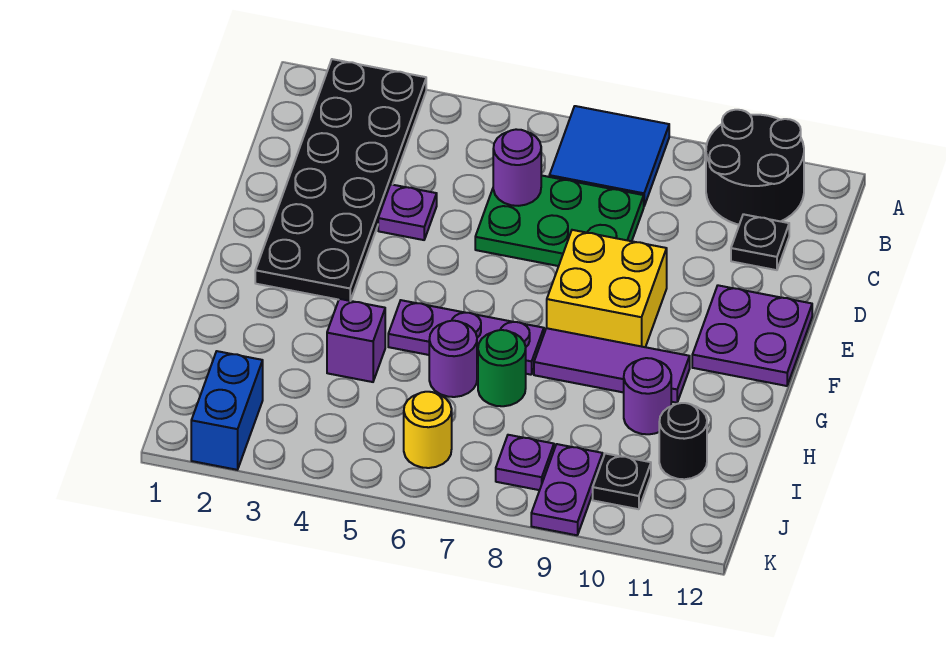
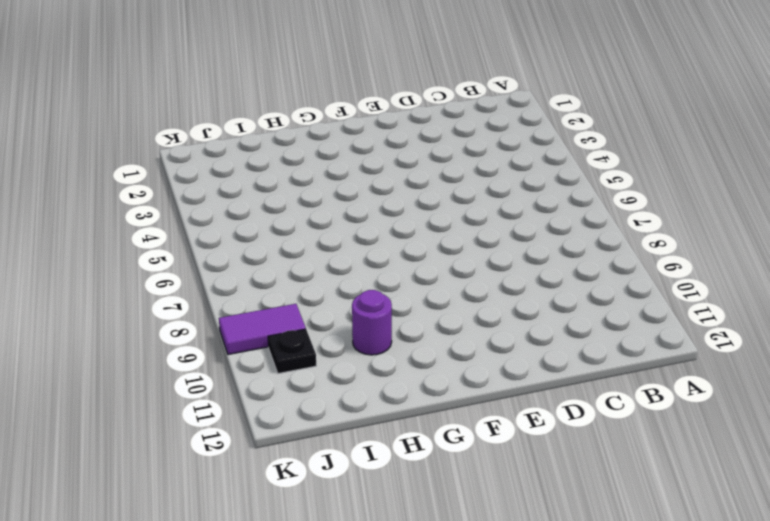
purple tile J9:K9 level 1 -> purple plate J9:K9 level 1
none -> black plate A2:F3 level 1
none -> blue tile A7:B8 level 1
none -> black round brick A10:B11 level 1

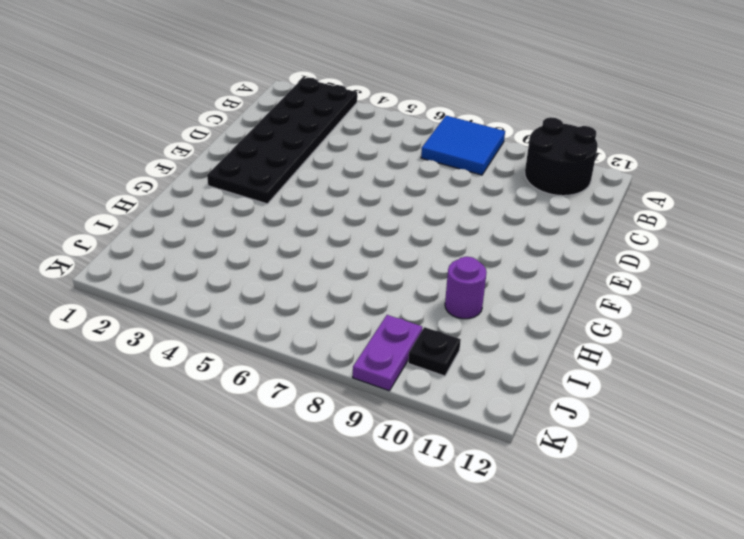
none -> green plate C6:D8 level 1
none -> black plate C11 level 1
none -> purple plate D4 level 1

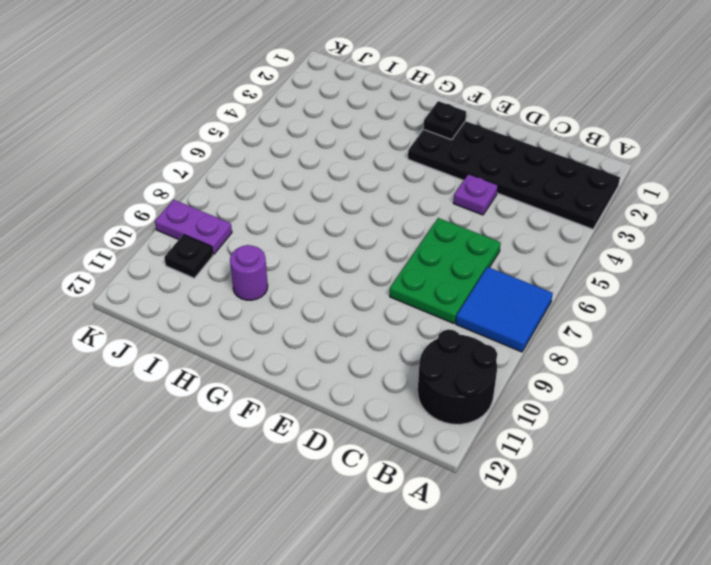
black plate F2 level 2 -> black plate C11 level 1
none -> yellow brick E8:F9 level 1
none -> purple plate E11:F12 level 1
none -> purple plate G5:G7 level 1

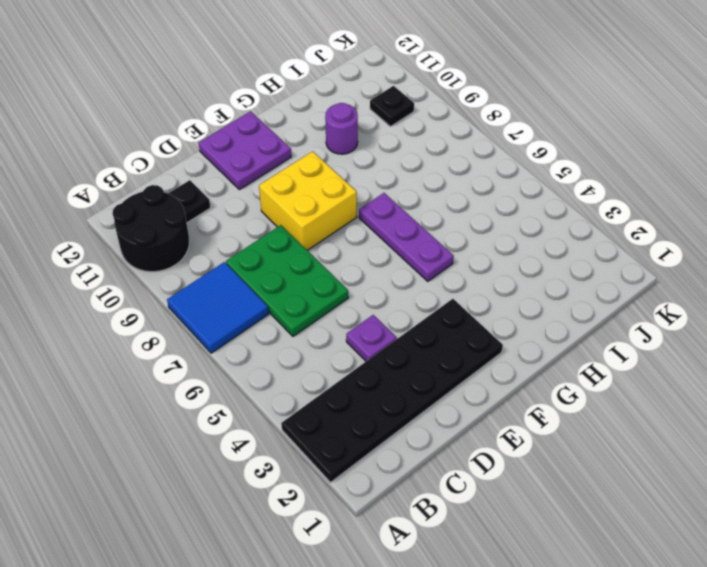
none -> purple tile G8:G10 level 1
none -> purple brick H4 level 1
none -> purple round brick H6 level 1

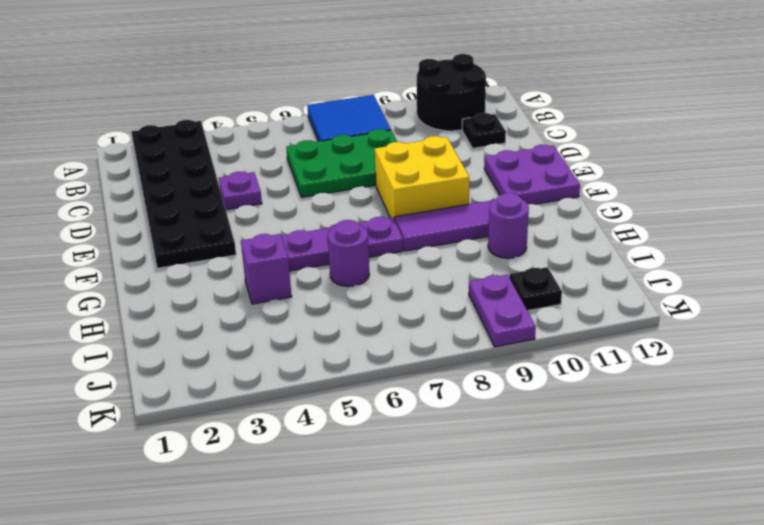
none -> green round brick H7 level 1
none -> black round brick I11 level 1
none -> blue brick J2:K2 level 1

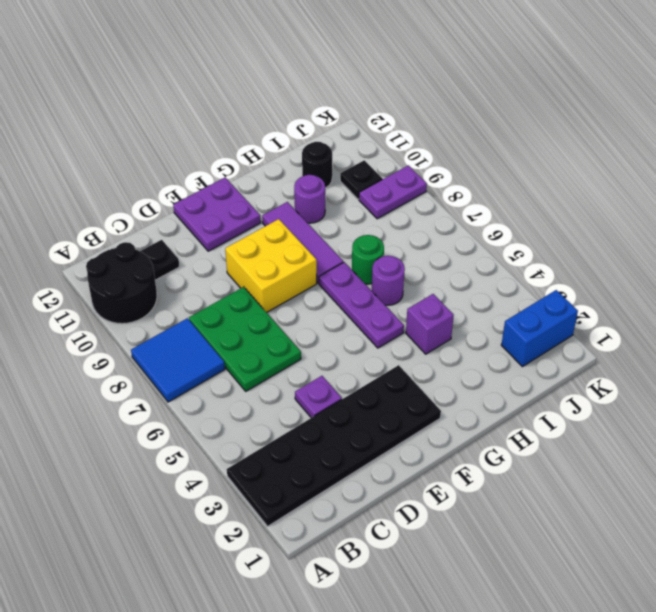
none -> yellow round brick J6 level 1
none -> purple plate J8 level 1
none -> purple round brick C6 level 2

